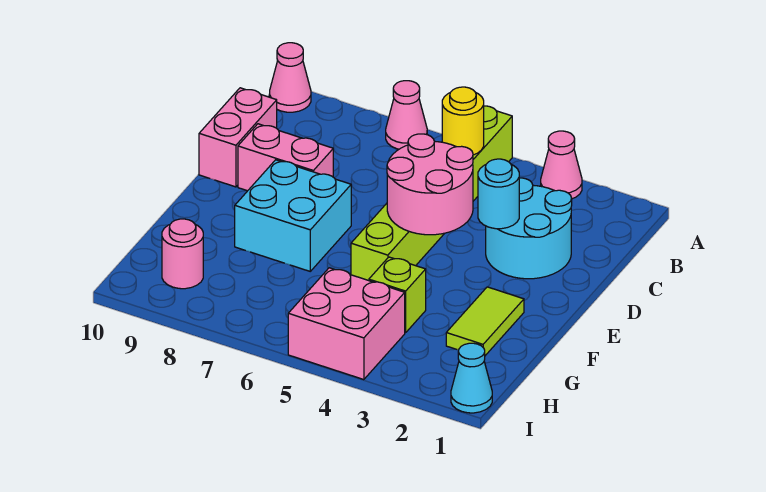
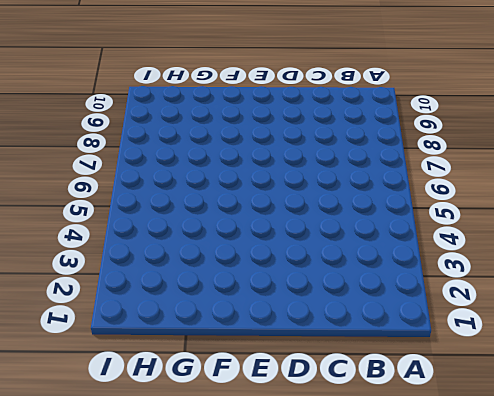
none -> pink cone A3 level 1
none -> lime brick A5:F5 level 1
none -> pink cone A7 level 1

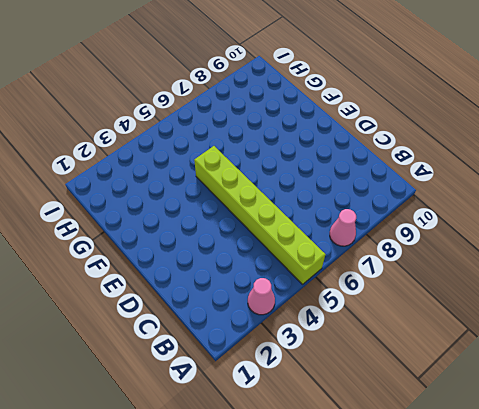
none -> pink cone A10 level 1
none -> cyan round brick C2:D3 level 1
none -> pink brick C10:D10 level 1

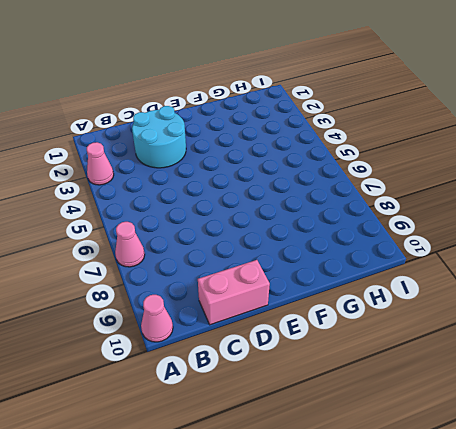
none -> lime brick A5:F5 level 1
none -> pink brick D8:D9 level 1
none -> cyan brick E7:F8 level 1

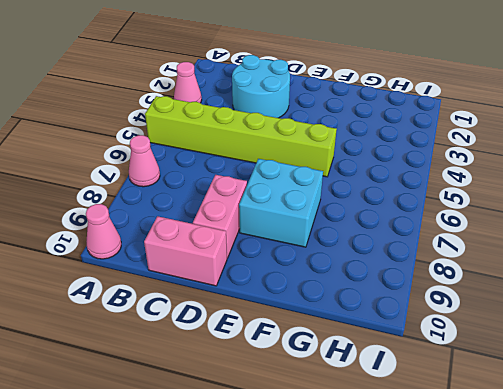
none -> lime tile F2:G2 level 1
none -> lime brick G4 level 1
none -> pink brick H4:I5 level 1

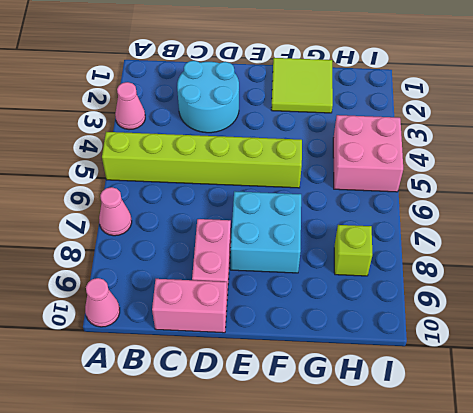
lime tile F1:G2 level 1 -> lime tile F2:G2 level 1
lime brick H8 level 1 -> lime brick G4 level 1
none -> pink round brick H9 level 1
none -> cyan cone I1 level 1
none -> yellow round brick B5 level 2

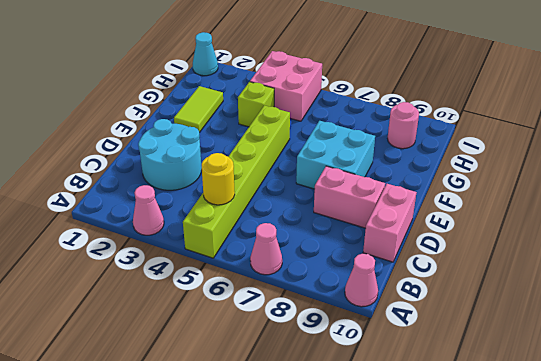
none -> cyan round brick D3 level 2
none -> pink round brick D4:E5 level 2

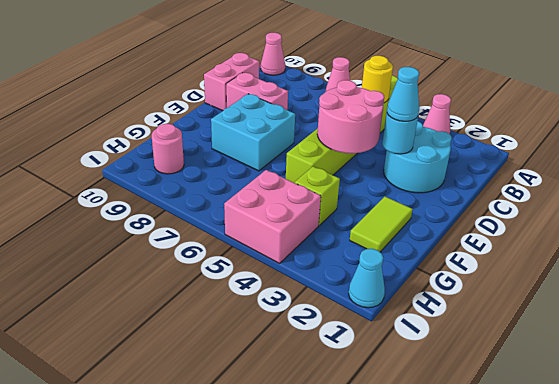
cyan cone D3 level 3 -> none

